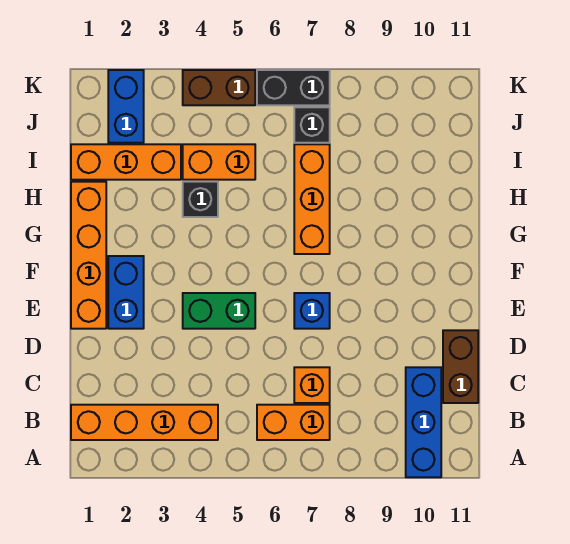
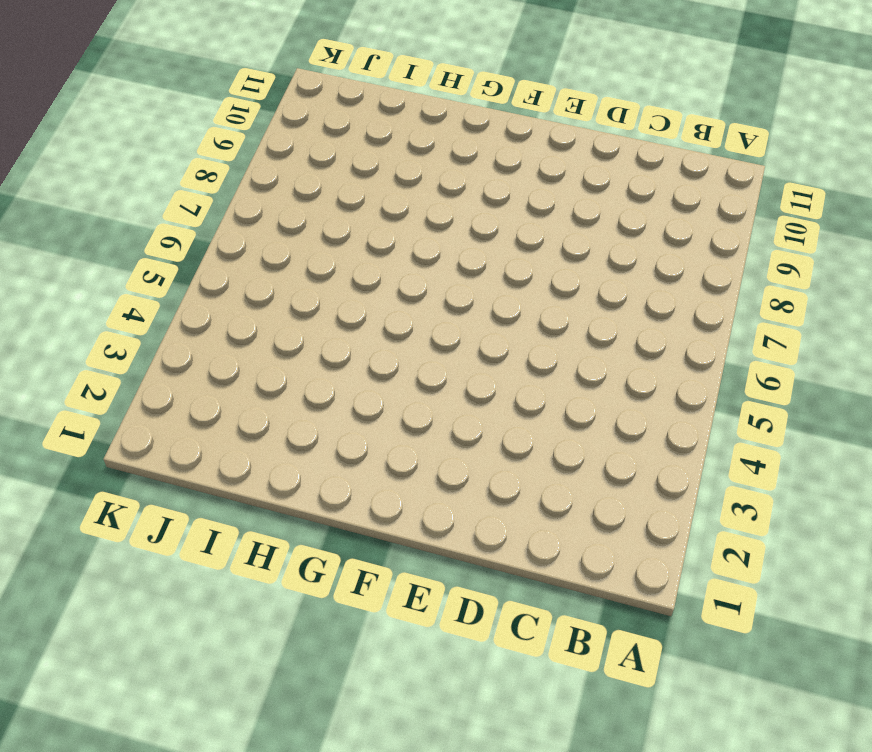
none -> blue brick A10:C10 level 1
none -> orange brick B1:B4 level 1
none -> orange brick B6:B7 level 1

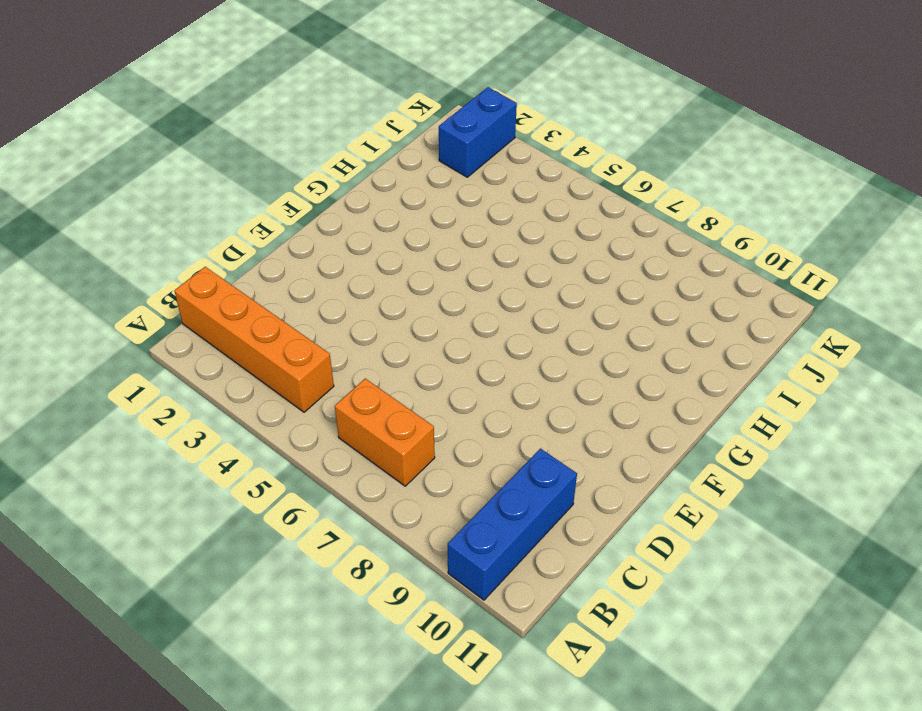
none -> orange brick C7 level 1
none -> brown brick C11:D11 level 1
none -> orange brick E1:H1 level 1

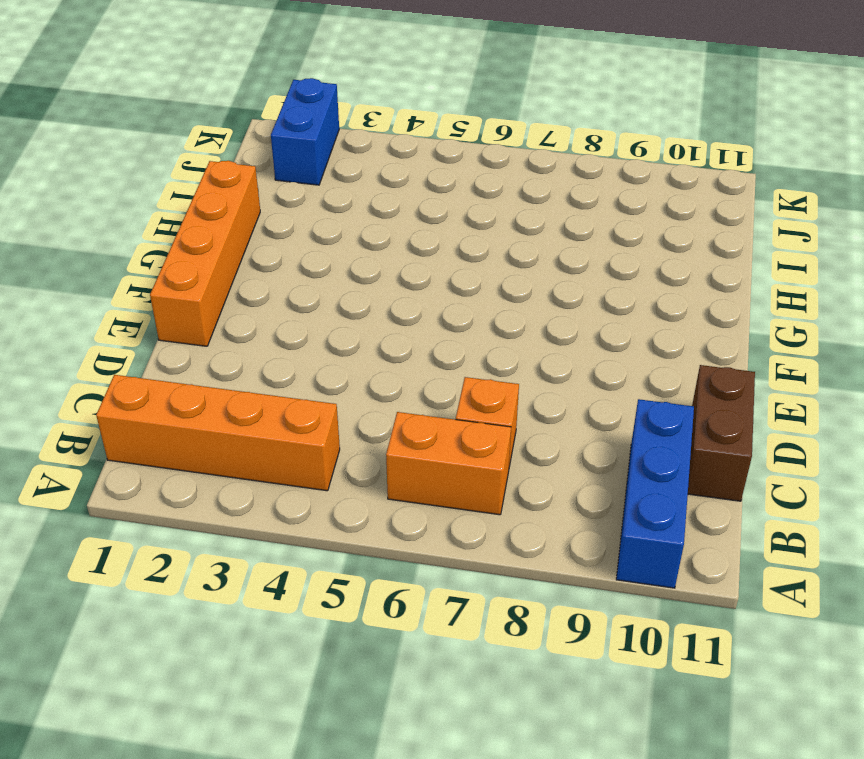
none -> blue brick E2:F2 level 1
none -> green brick E4:E5 level 1
none -> blue brick E7 level 1

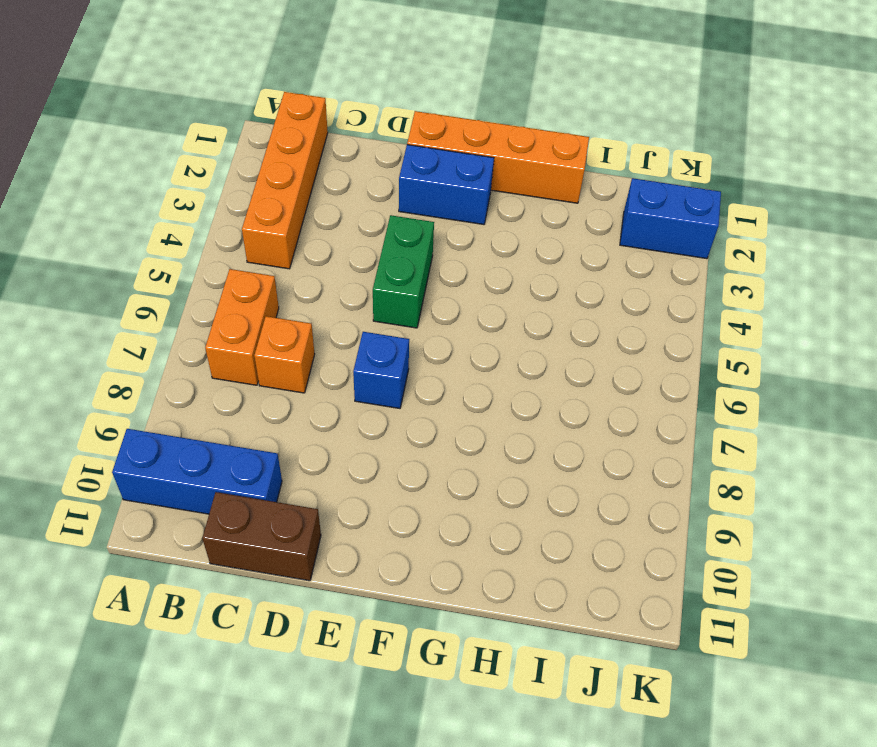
none -> orange brick G7:I7 level 1
none -> black brick H4 level 1
none -> orange brick I1:I3 level 1

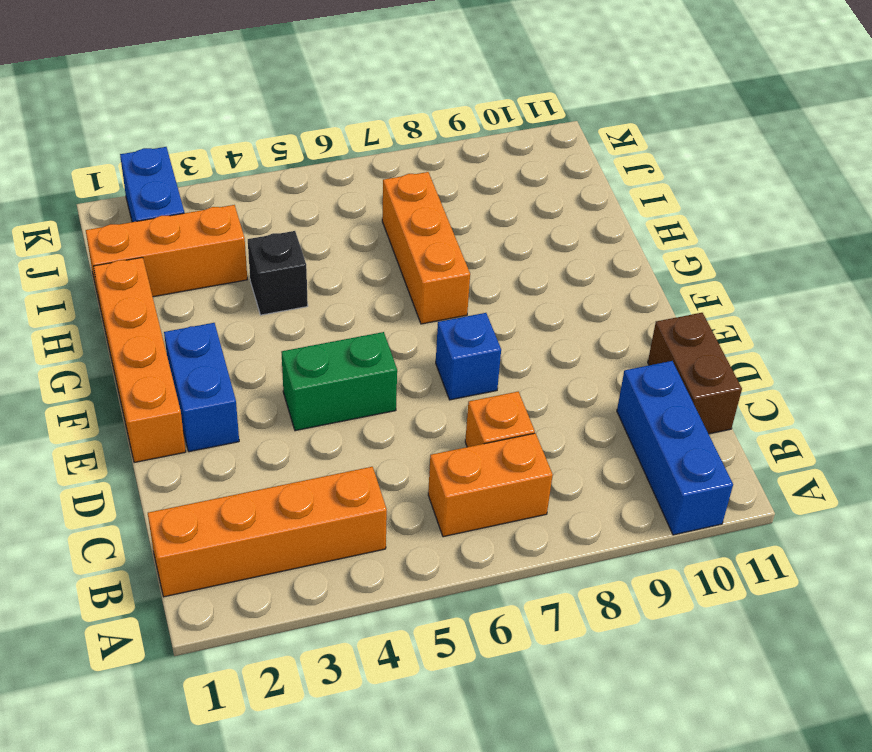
none -> orange brick I4:I5 level 1
none -> black brick J7 level 1
none -> brown brick K4:K5 level 1

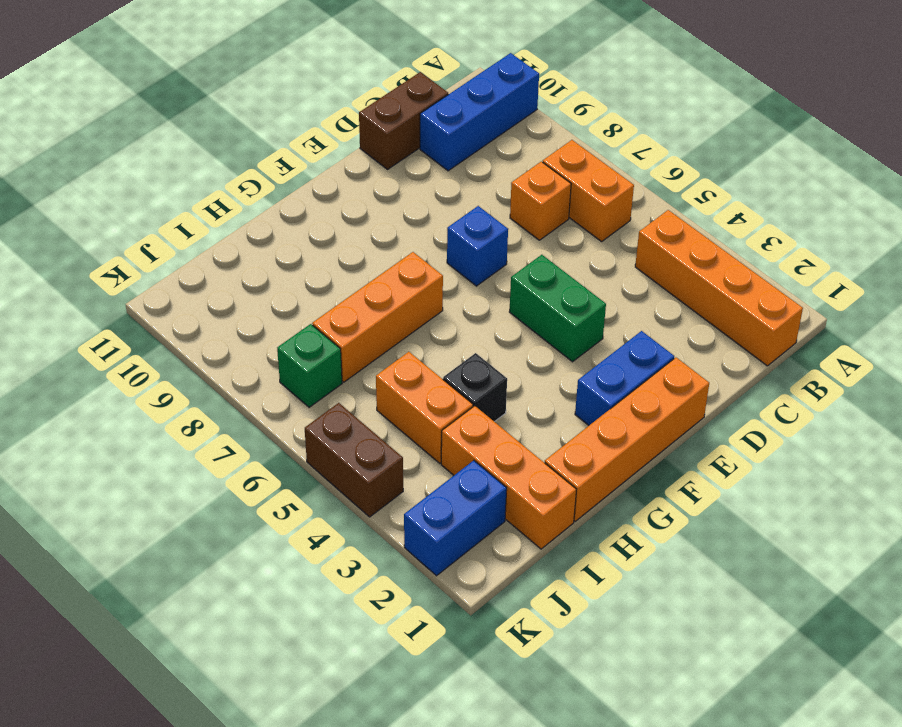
green brick J7 level 1 -> black brick J7 level 1
none -> black brick K6:K7 level 1

